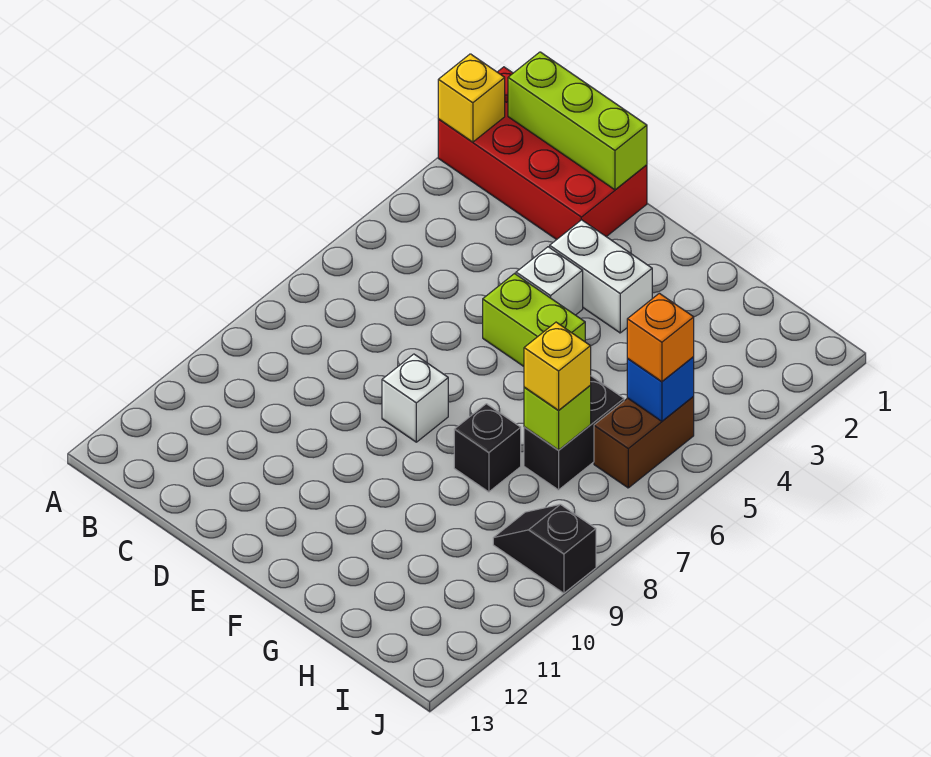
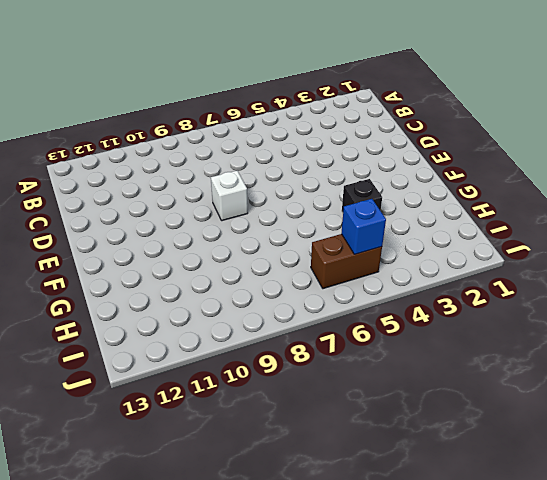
black brick G4 level 1 -> black brick G8 level 1
none -> red brick A1:D2 level 1
none -> white brick E3:F3 level 1
none -> white brick E4 level 1

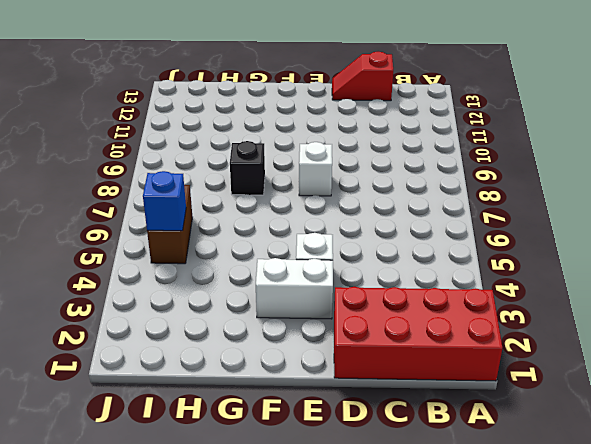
red slope C13:D13 level 1 top C -> none
none -> lime brick E5:F5 level 1
none -> black brick H6:H7 level 1
none -> black slope I9:J9 level 1 top J

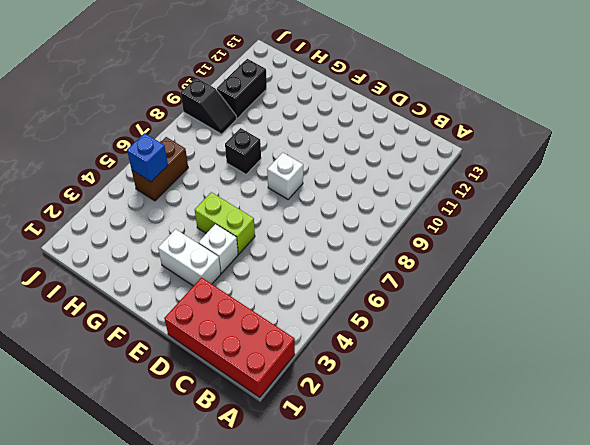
black brick I10:I11 level 1 -> black brick H6:H7 level 1
none -> yellow brick A2 level 2
none -> lime brick B1:D1 level 2
none -> lime brick H7 level 2

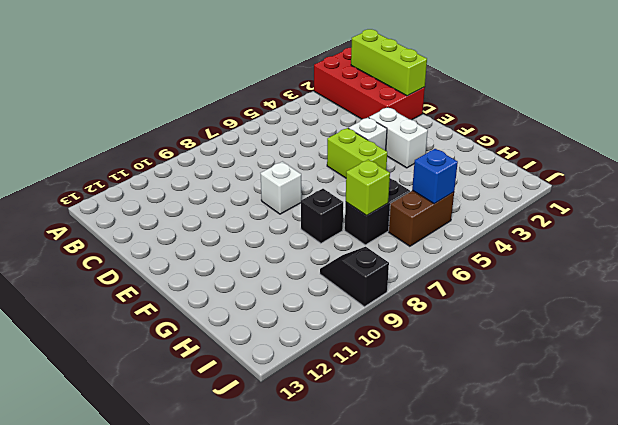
none -> yellow brick A2 level 2
none -> yellow brick H7 level 3
none -> orange brick I5 level 3

